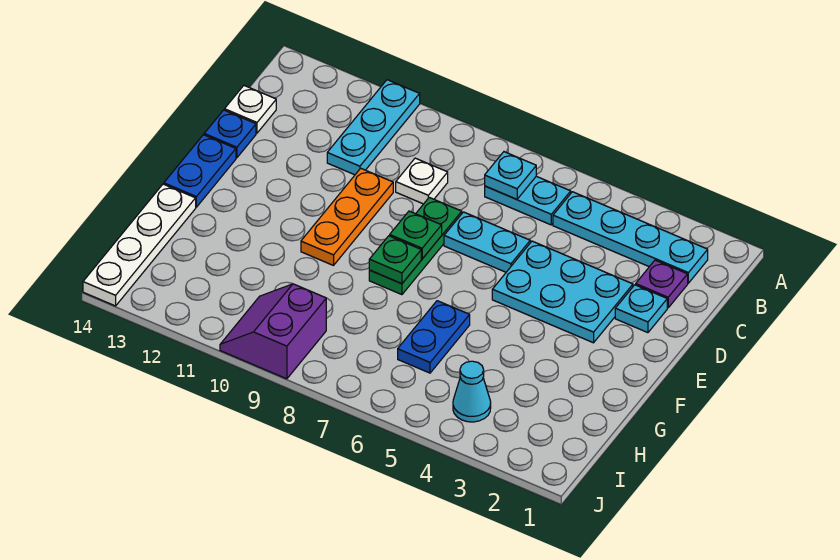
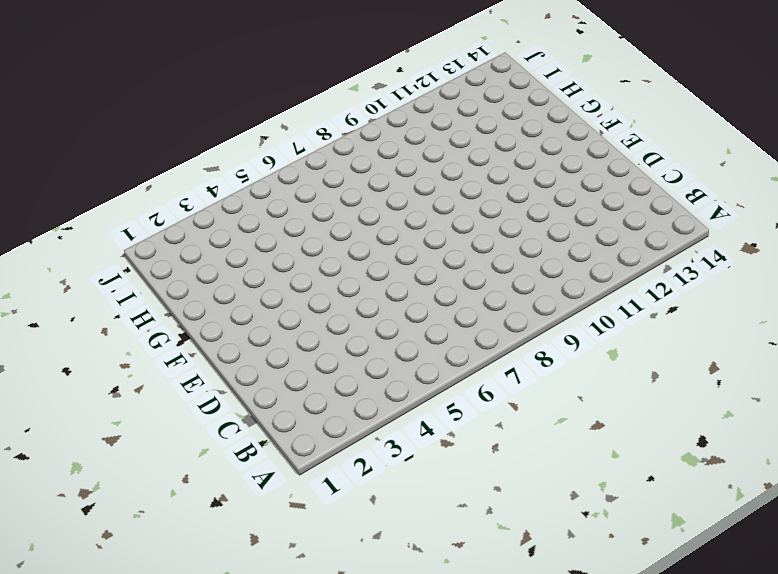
none -> cyan plate A11:C11 level 1
none -> cyan plate B2:B5 level 1
none -> cyan plate B6:B7 level 1

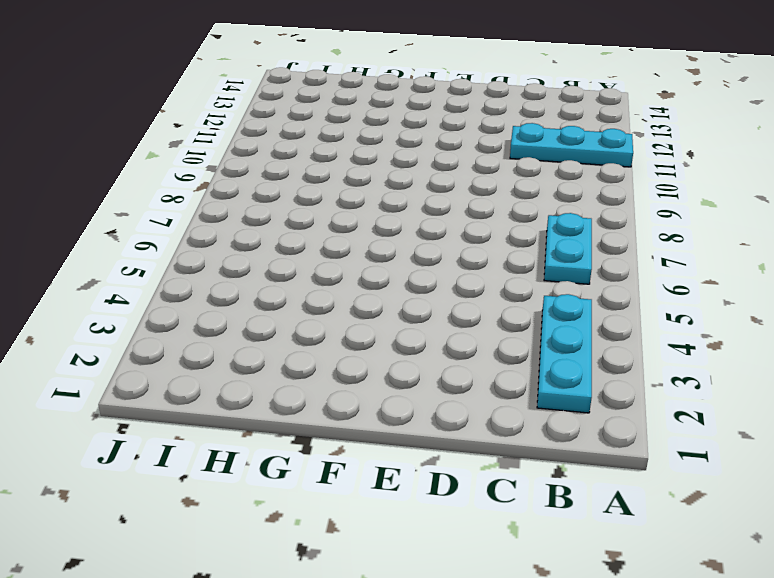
cyan plate B2:B4 level 1 -> cyan plate B2:B5 level 1
none -> purple plate C2 level 1
none -> white plate C9 level 1
none -> white plate C14 level 1

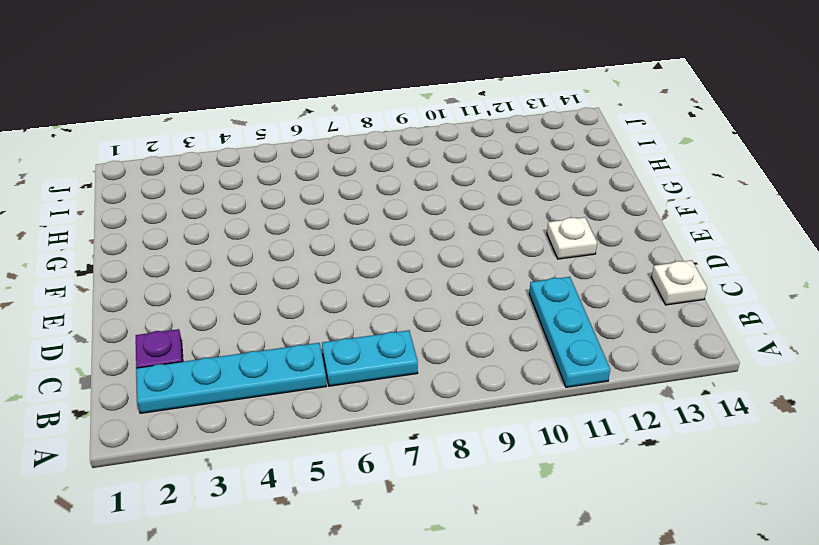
white plate E12 level 1 -> white plate C9 level 1
none -> cyan plate D2 level 1
none -> cyan plate D3:E5 level 1
none -> cyan plate D6:D7 level 1

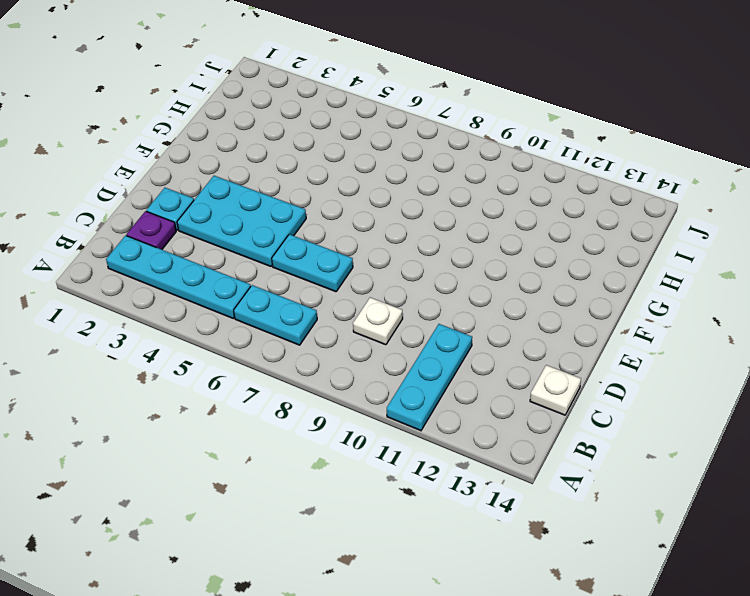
none -> green plate D8:F8 level 1
none -> orange plate D10:F10 level 1
none -> blue plate D14 level 1

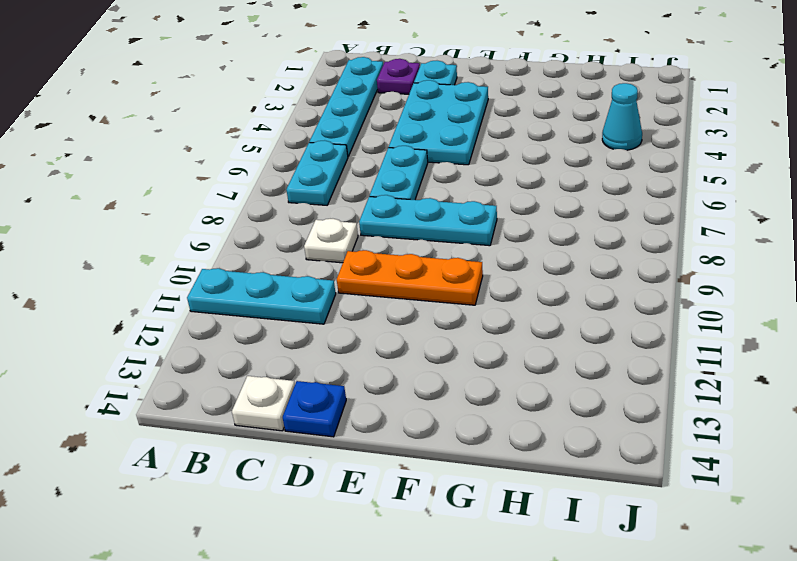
cyan plate D8:F8 level 1 -> green plate D8:F8 level 1
none -> blue plate E14:F14 level 1
none -> blue plate G6:H6 level 1
none -> white plate G14:J14 level 1

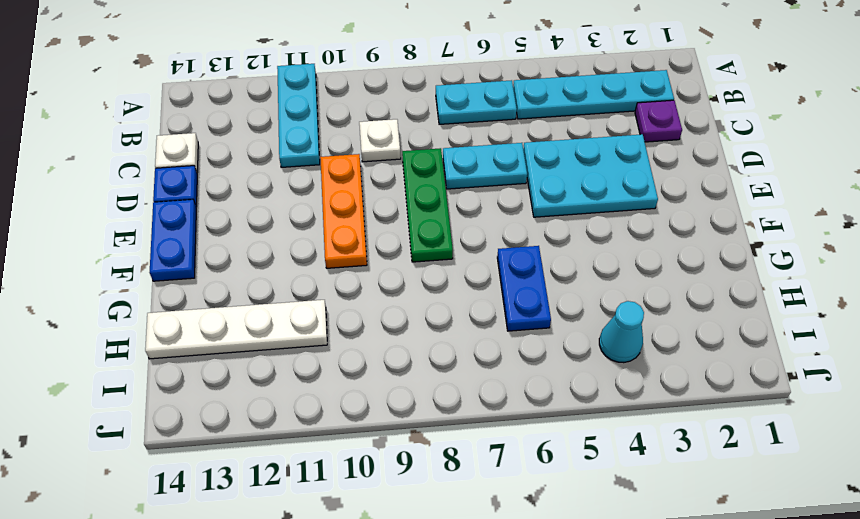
white plate H11:H14 level 1 -> white plate G14:J14 level 1
none -> cyan plate D2 level 1
none -> purple slope I9:J10 level 1 top 9
none -> cyan plate B7 level 2

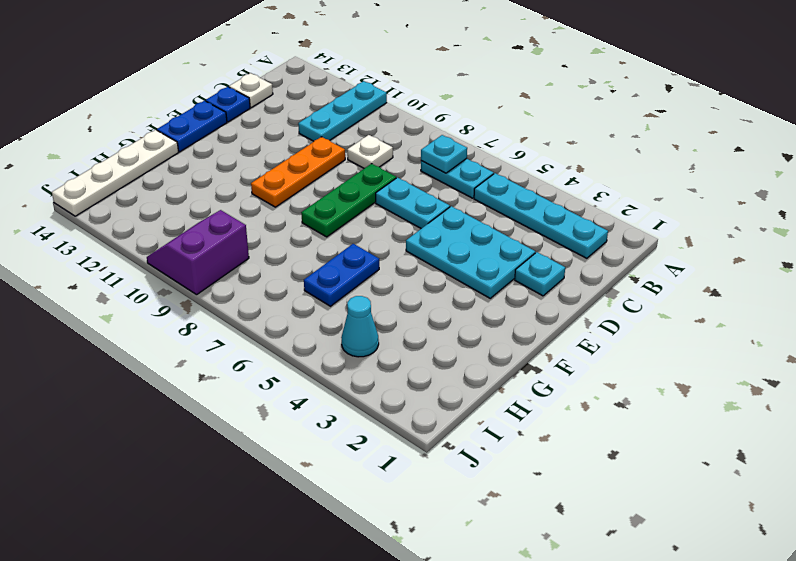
none -> purple plate C2 level 1
none -> green plate E8 level 2
none -> green plate F8 level 2

